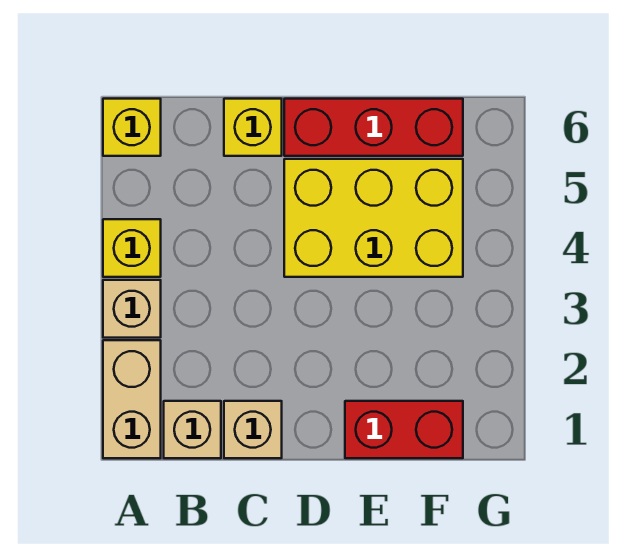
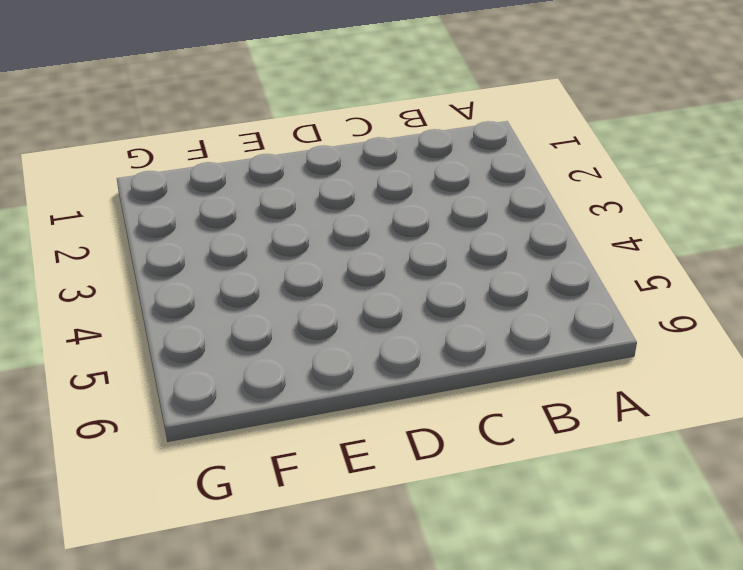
none -> tan brick A1:A2 level 1
none -> tan brick A3 level 1

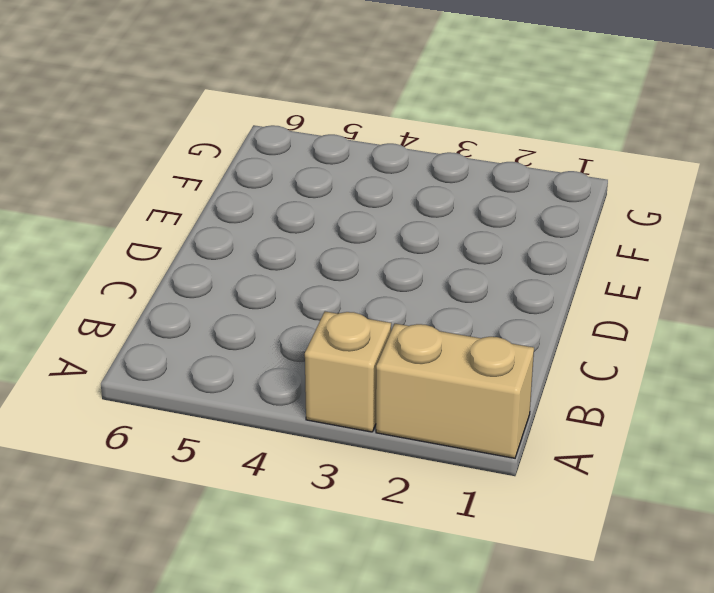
none -> yellow brick A4 level 1
none -> yellow brick A6 level 1

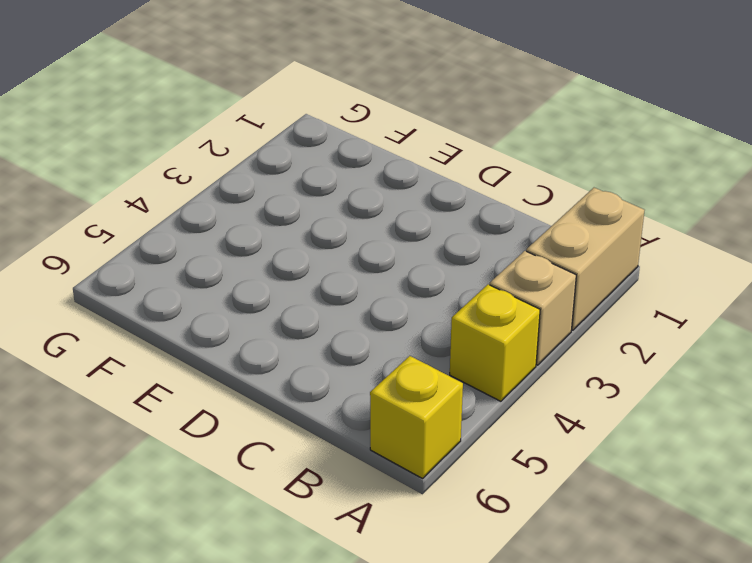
none -> tan brick B1 level 1
none -> tan brick C1 level 1

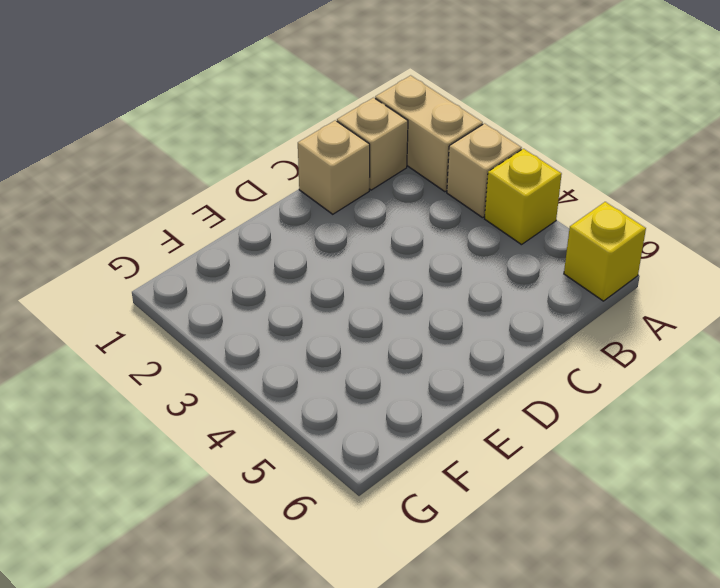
none -> yellow brick C6 level 1
none -> yellow brick D4:F5 level 1

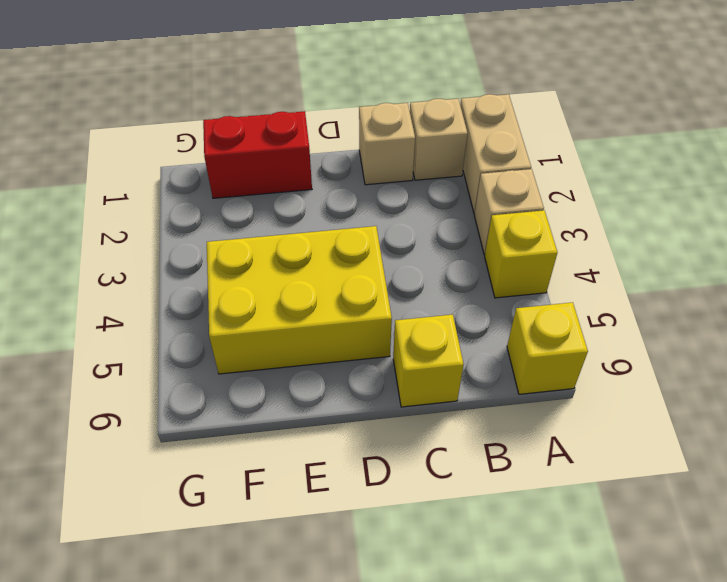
none -> red brick D6:F6 level 1

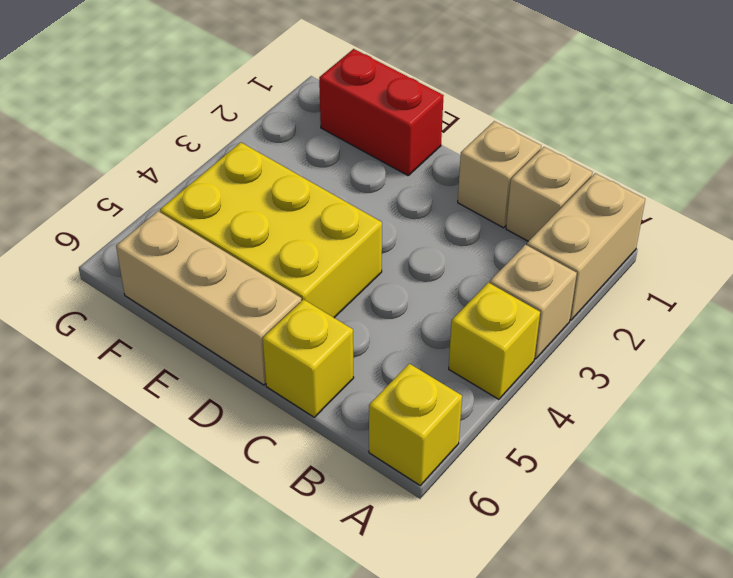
tan brick D6:F6 level 1 -> red brick D6:F6 level 1

